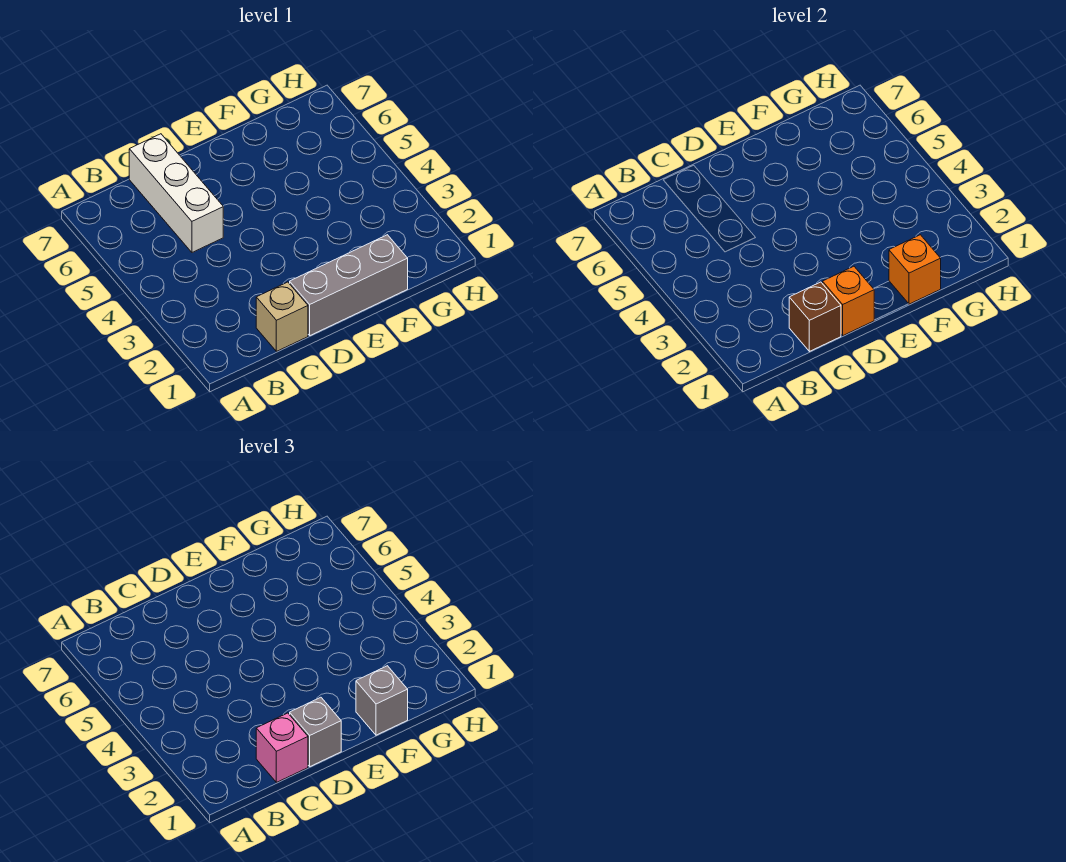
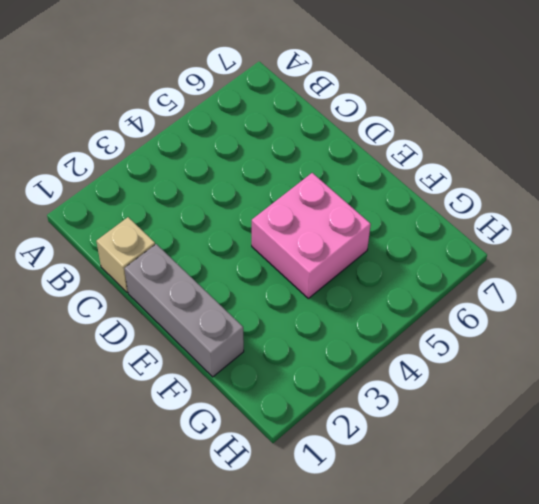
pink brick E4:F5 level 1 -> none
none -> white brick C5:C7 level 1
none -> brown brick C1 level 2

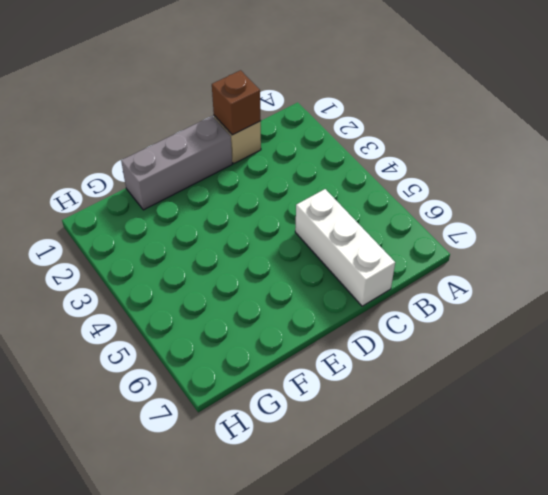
none -> orange brick D1 level 2
none -> orange brick F1 level 2

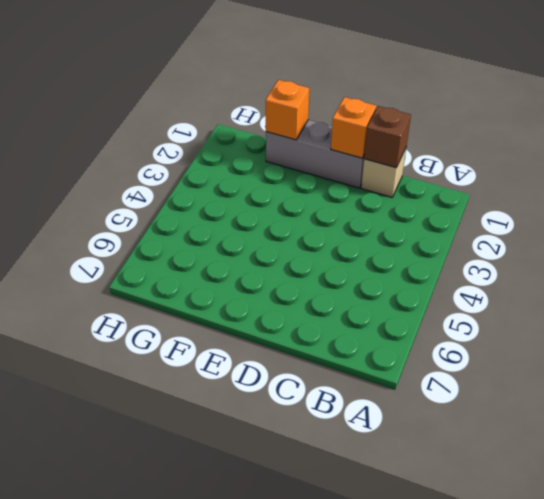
none -> white brick C5:C7 level 1
none -> pink brick C1 level 3

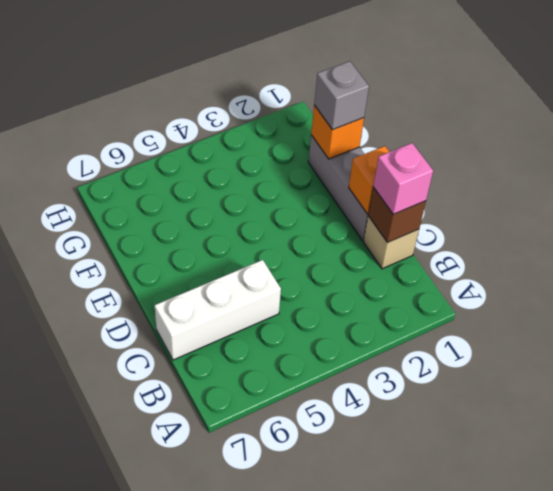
none -> grey brick D1 level 3

